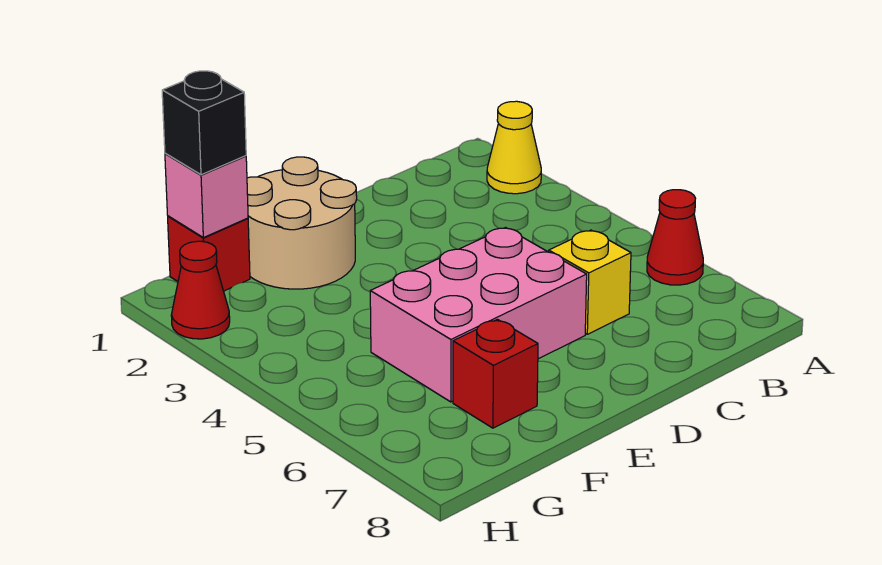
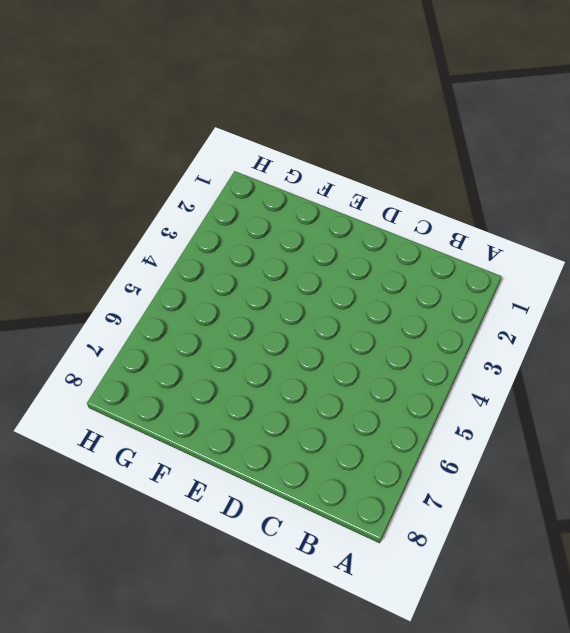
none -> yellow cone A2 level 1
none -> red cone A6 level 1

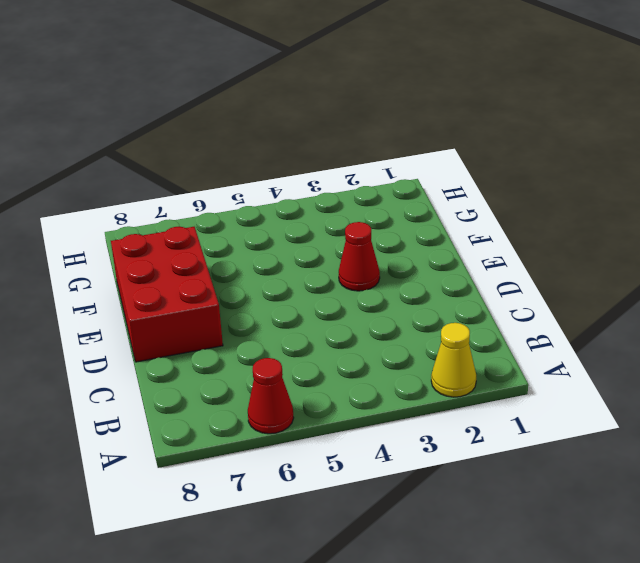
red brick D7:F8 level 1 -> red brick F7 level 1
red cone E3 level 1 -> red cone H2 level 1
none -> yellow brick C6 level 1
none -> pink brick D5:F6 level 1

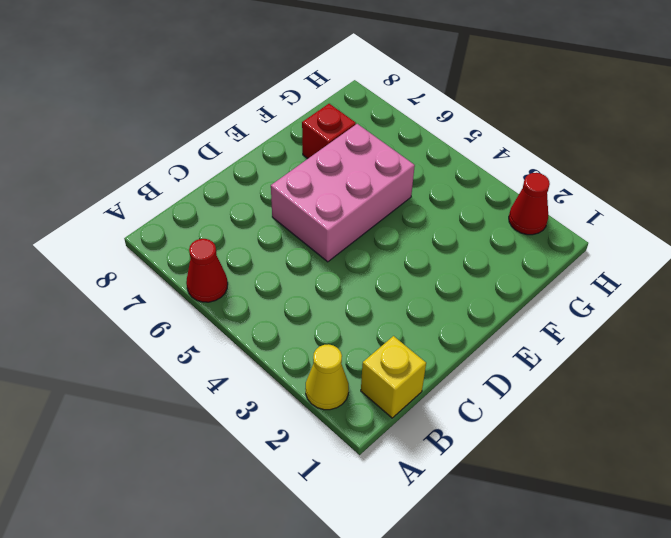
yellow brick B1 level 1 -> yellow brick C6 level 1
none -> tan round brick E1:F2 level 1
none -> red brick G1 level 1

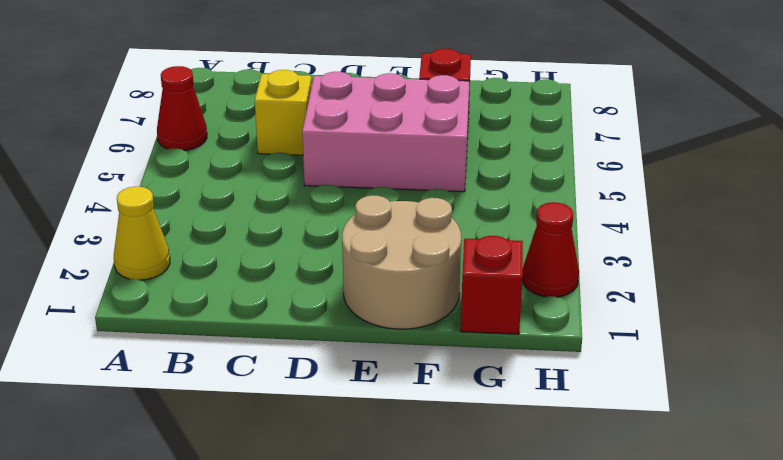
none -> pink brick G1 level 2
none -> black brick G1 level 3

